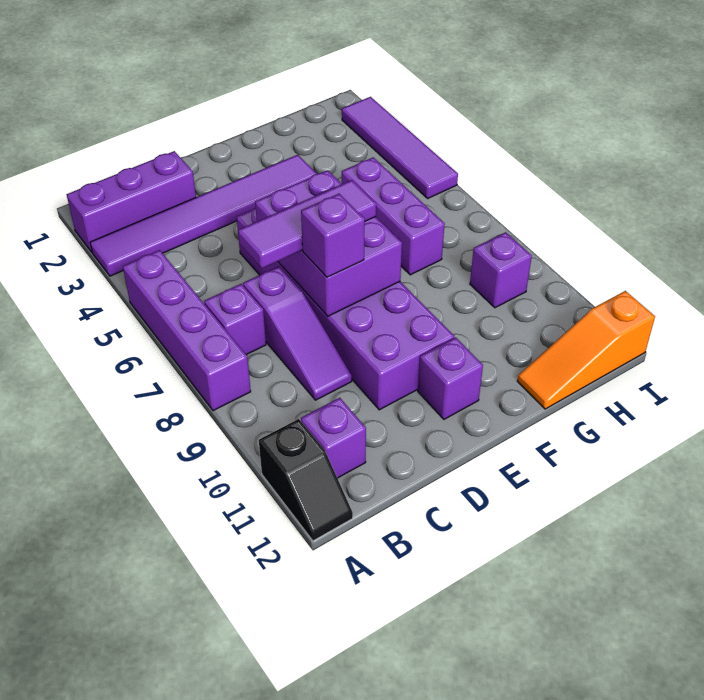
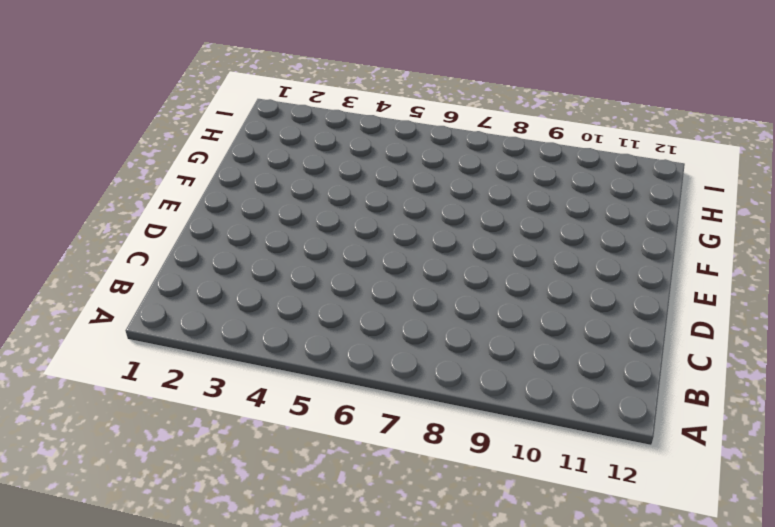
none -> purple brick A2:C2 level 1
none -> purple tile A3:F3 level 1
none -> purple brick A5:A8 level 1

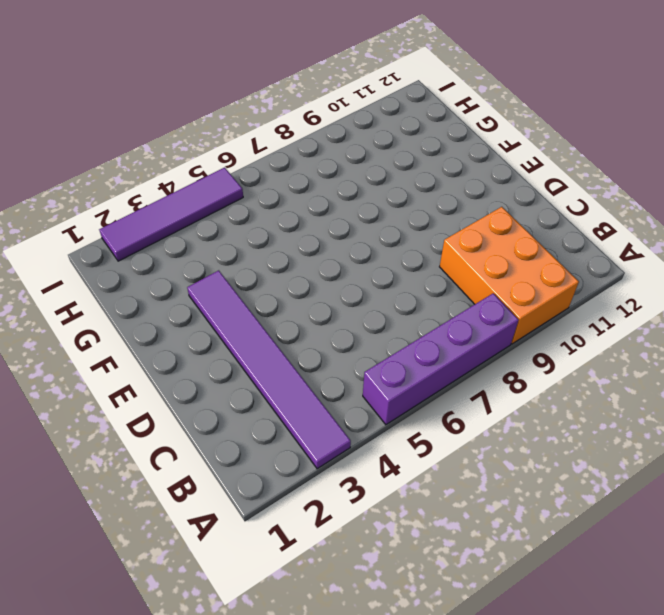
orange brick A9:C10 level 1 -> purple slope C7:C9 level 1 top 7
none -> purple brick A2:C2 level 1
none -> black slope A11:A12 level 1 top 11
none -> purple brick B7 level 1

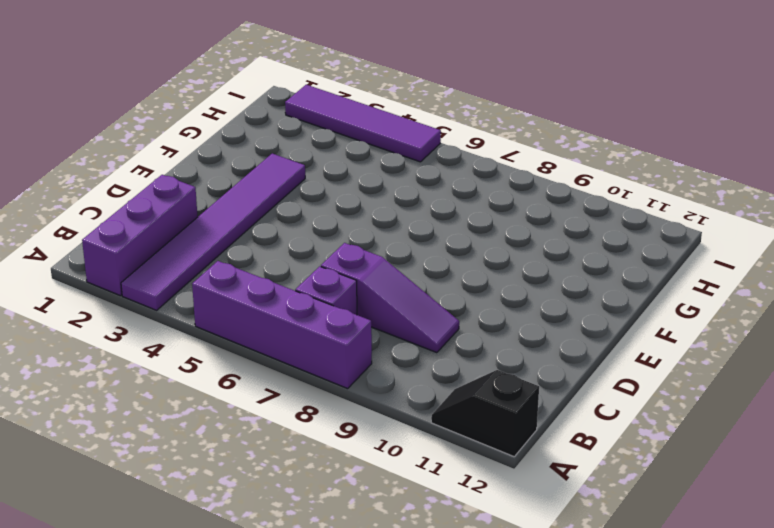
black slope A11:A12 level 1 top 12 -> black slope A11:A12 level 1 top 11
none -> purple brick B11 level 1
none -> purple brick D5:E10 level 1
none -> purple brick E11 level 1

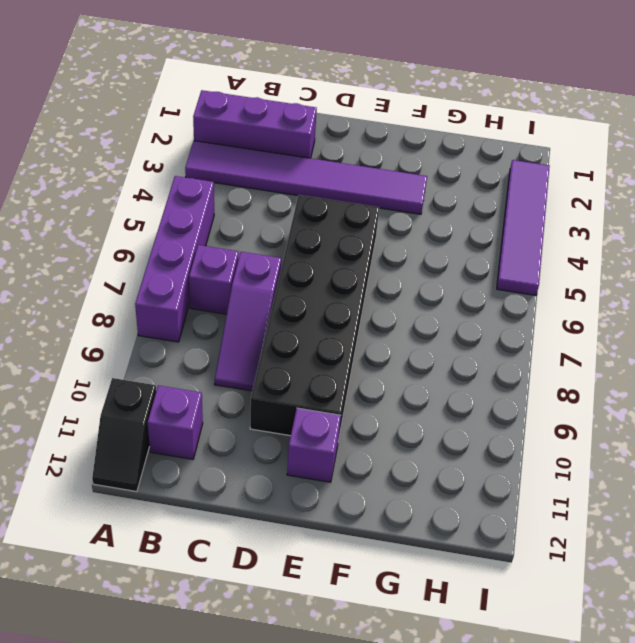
black brick D5:E10 level 1 -> purple brick D5:E10 level 1
none -> purple brick G5:G7 level 1
none -> orange slope G12:I12 level 1 top I
none -> purple brick H9 level 1

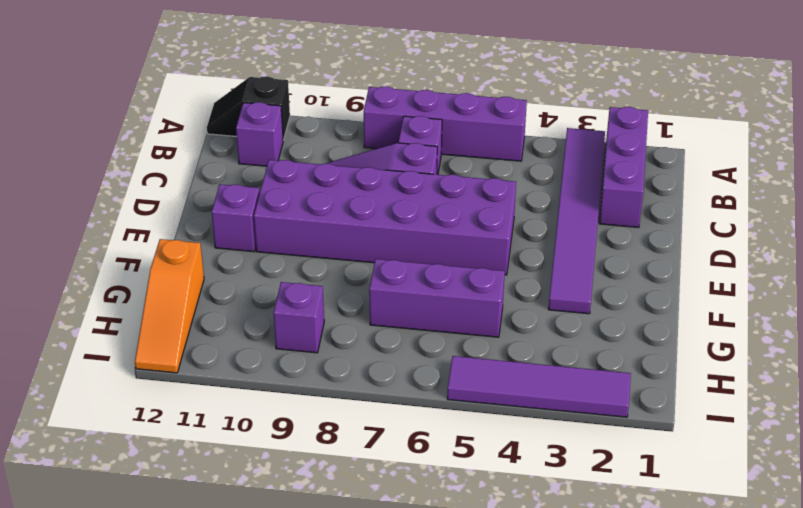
orange slope G12:I12 level 1 top G -> orange slope G12:I12 level 1 top I
none -> purple brick D6:E8 level 2
none -> purple tile C7:E7 level 3
none -> purple brick D8 level 3

